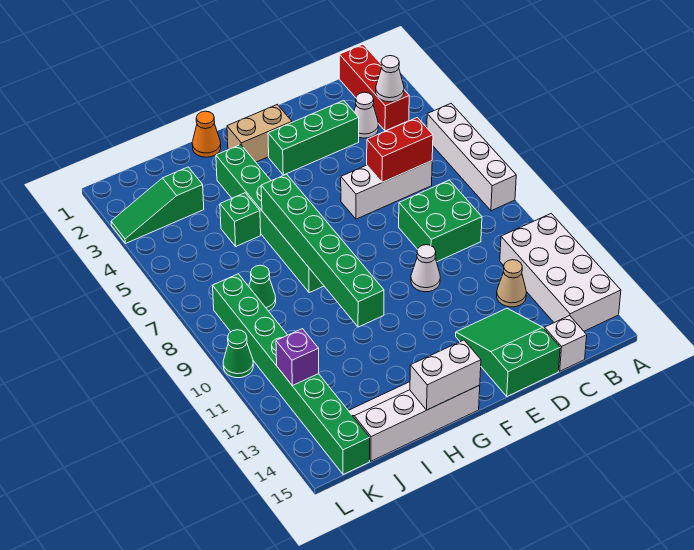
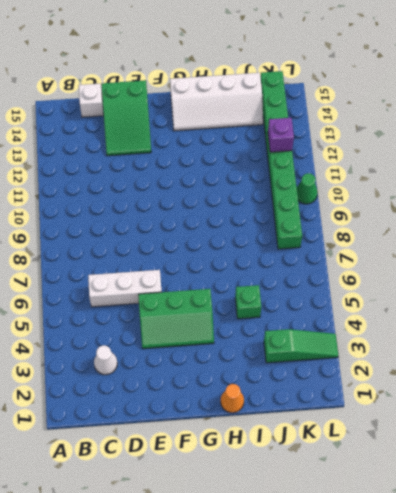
green slope E4:G5 level 1 top 5 -> none
none -> white brick A5:A8 level 1
none -> white brick A11:B14 level 1
none -> red brick B1:B3 level 1

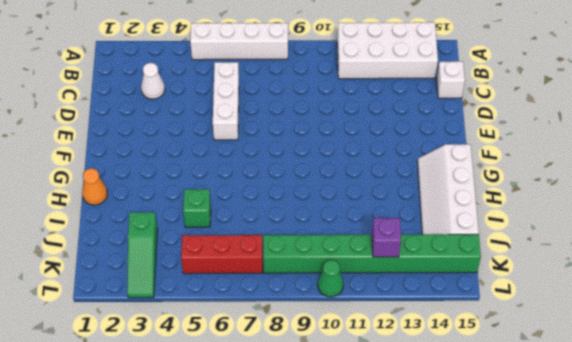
red brick K5:K7 level 1 -> red brick B1:B3 level 1
none -> green brick C8:D9 level 1
none -> tan cone C12 level 1
none -> green brick D3:F3 level 1

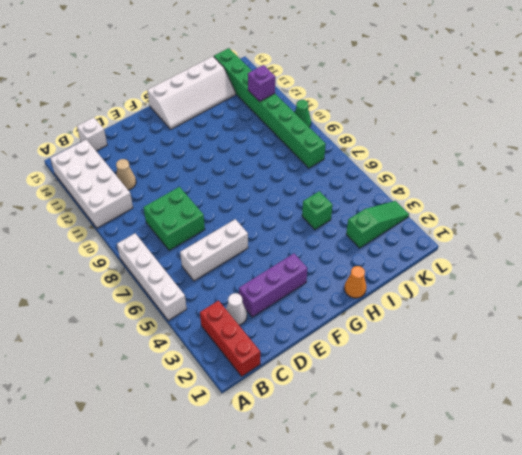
purple brick D3:F3 level 1 -> green brick D3:F3 level 1
none -> green slope D13:E15 level 1 top 15
none -> white cone E10 level 1
none -> tan brick F2:G2 level 1

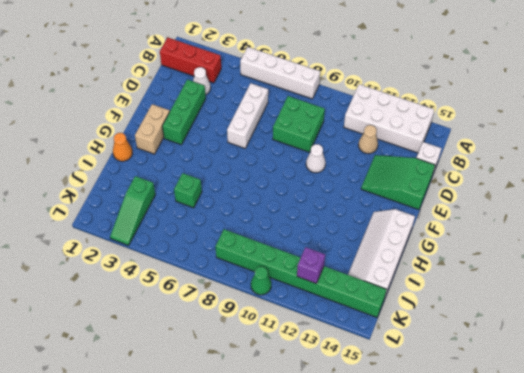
none -> green brick H3:H8 level 1
none -> green cone J8 level 1
none -> white cone B3 level 2

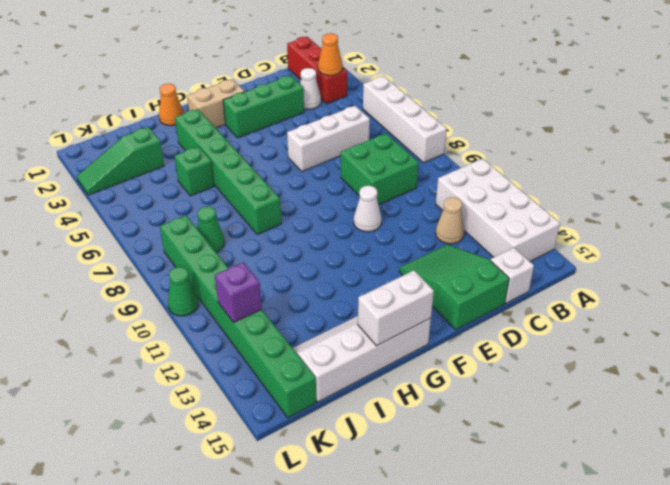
orange cone B3 level 2 -> white cone B3 level 2
none -> red brick C6:D6 level 2
none -> green brick H6:H11 level 2

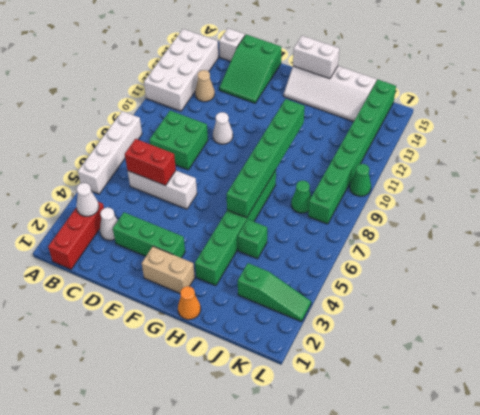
none -> purple brick K12 level 2

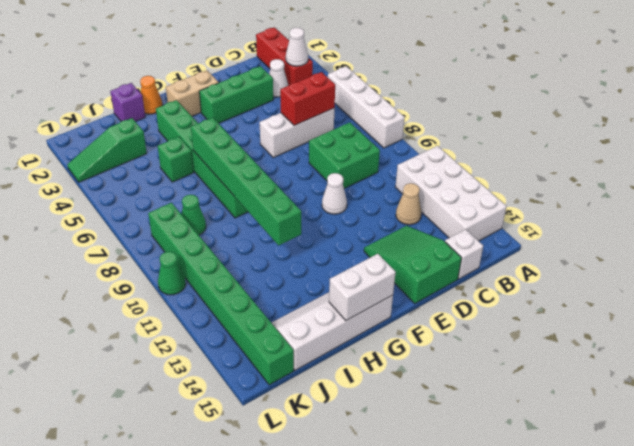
purple brick I1 level 1 -> purple brick K12 level 2

